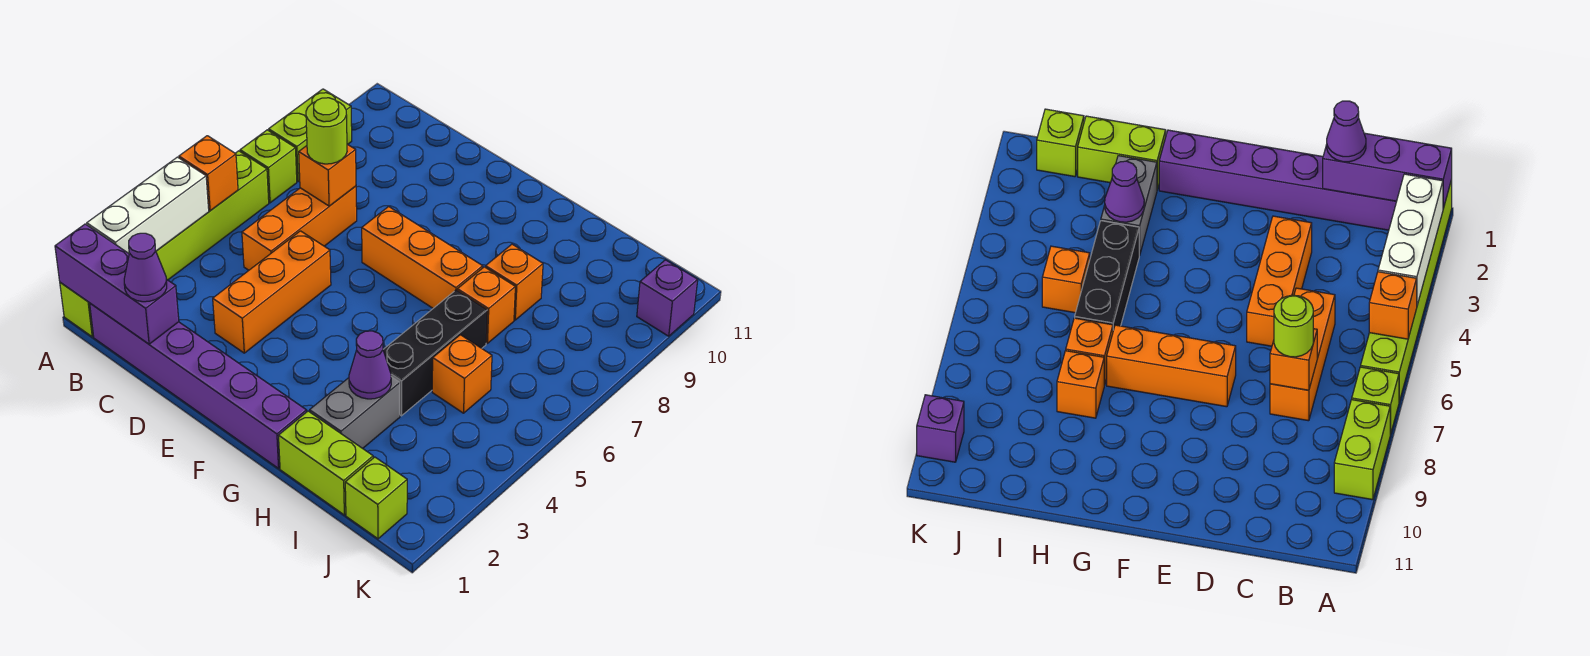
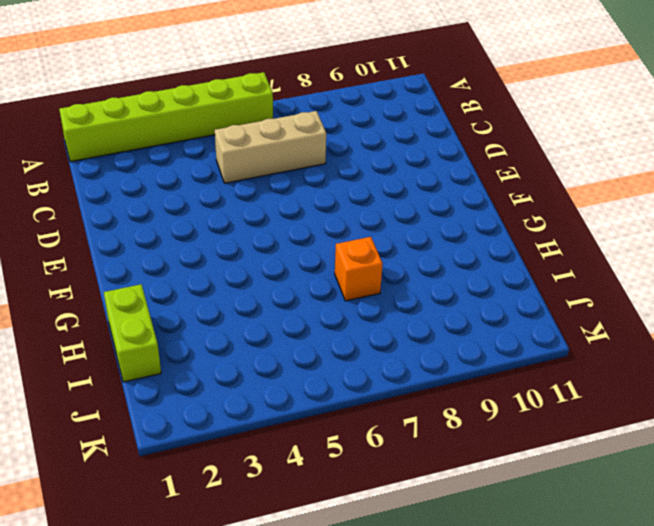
tan brick C5:C7 level 1 -> orange brick C5:C7 level 1
none -> lime brick A7 level 1
none -> lime brick A8:A9 level 1
none -> purple brick B1:G1 level 1

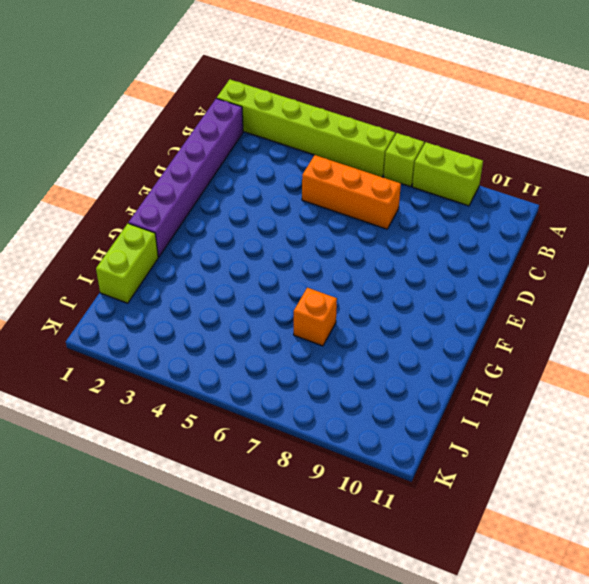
none -> orange brick D3:D5 level 1
none -> orange brick E7:G7 level 1
none -> grey brick H2:H3 level 1

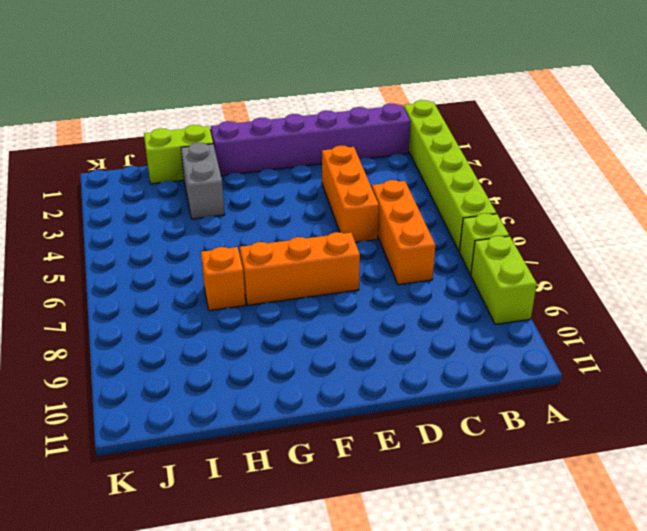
none -> black brick H4:H6 level 1
none -> orange brick H8 level 1
none -> orange brick I5 level 1

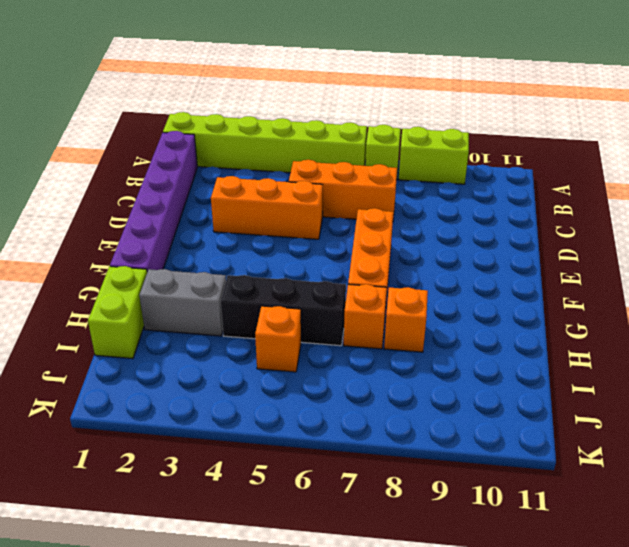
none -> lime brick J1 level 1
none -> purple brick K10 level 1
none -> purple brick A1:C1 level 2

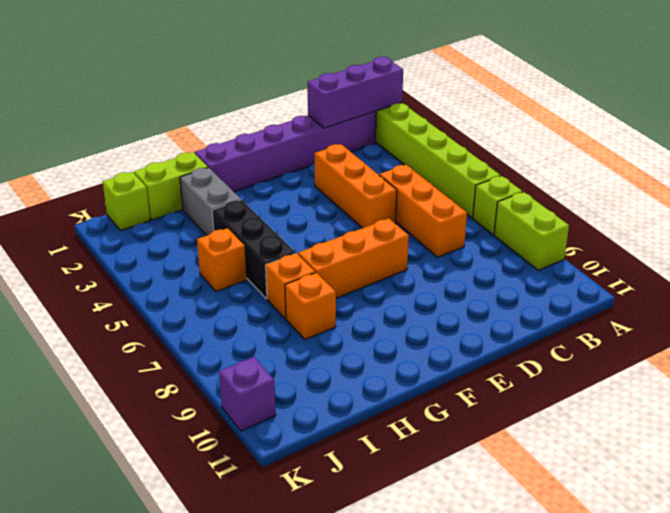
none -> white brick A2:A4 level 2
none -> orange brick A5 level 2
none -> orange brick C7 level 2

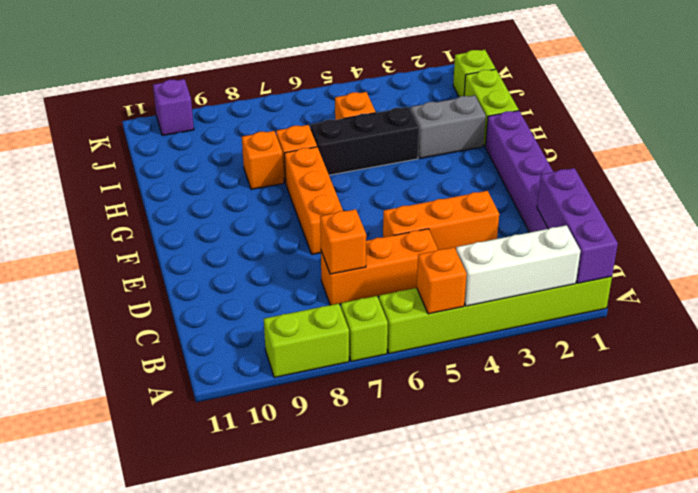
none -> purple cone H3 level 2
none -> purple cone C1 level 3
none -> lime round brick C7 level 3

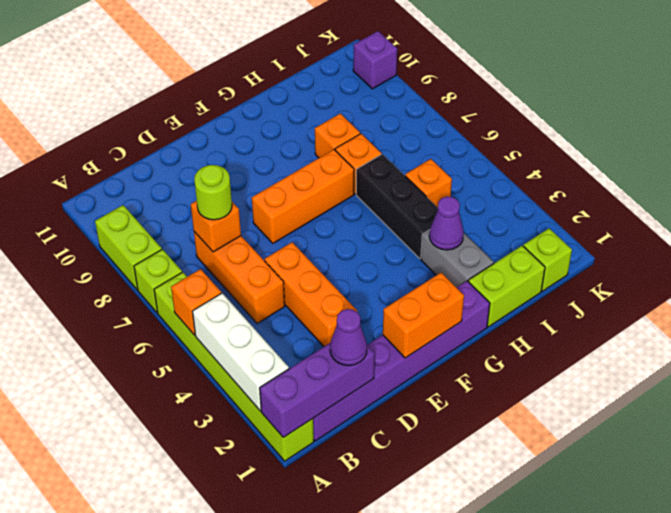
orange brick E1:F1 level 2 -> none

